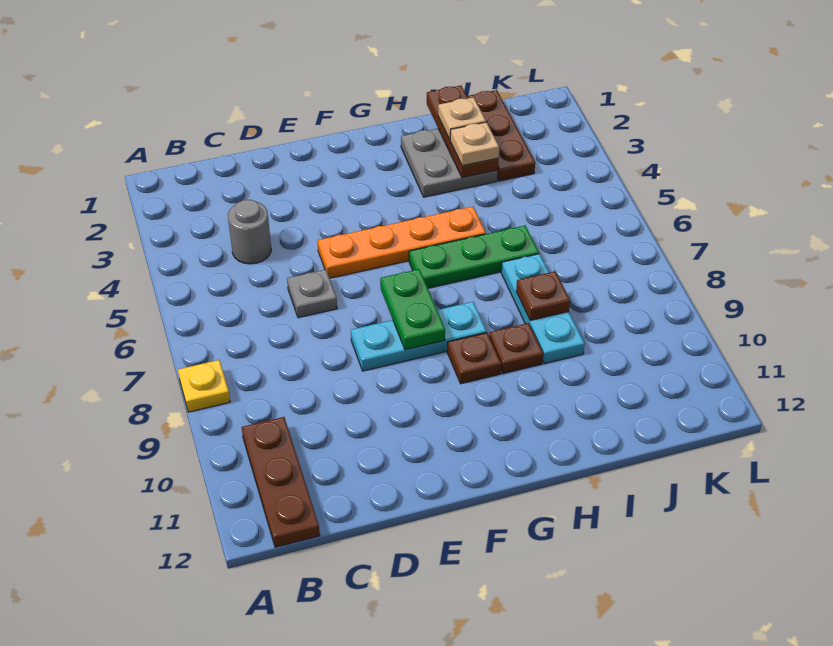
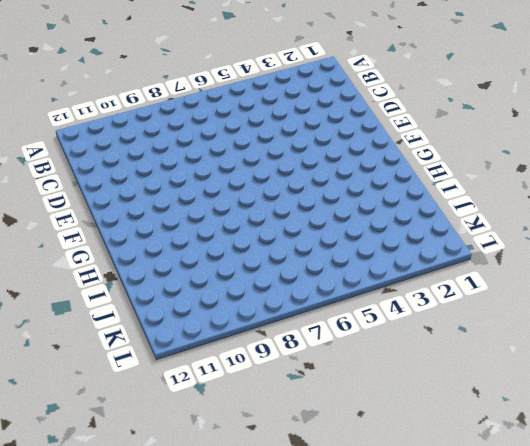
none -> yellow plate A8 level 1
none -> brown plate B10:B12 level 1
none -> grey round brick C4 level 1

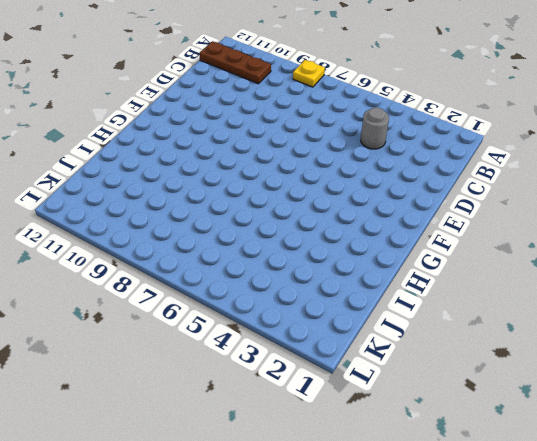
none -> grey plate D6 level 1
none -> orange plate E5:H5 level 1
none -> cyan plate E8:G8 level 1

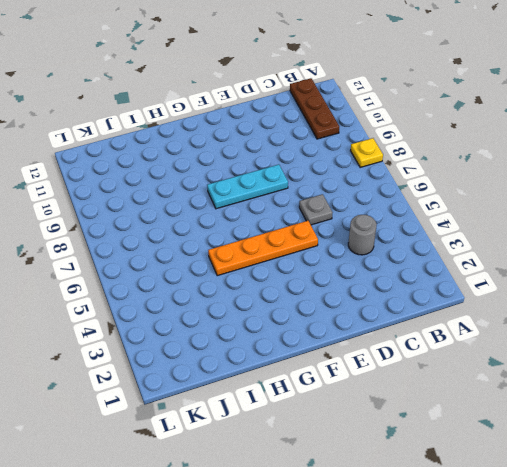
none -> green plate G6:I6 level 1
none -> brown plate G9 level 1
none -> grey plate H2:I3 level 1

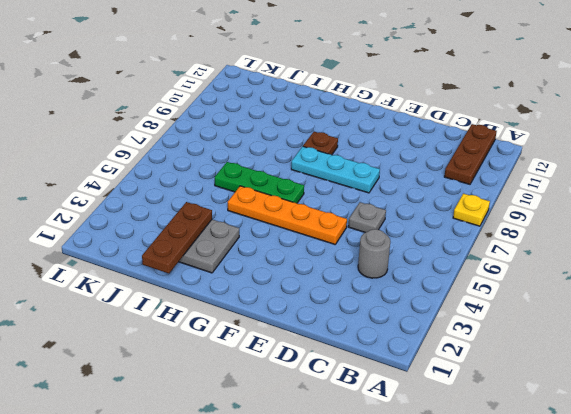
none -> brown plate H9 level 1
none -> cyan plate I7:I9 level 1
none -> brown plate J1:J3 level 1

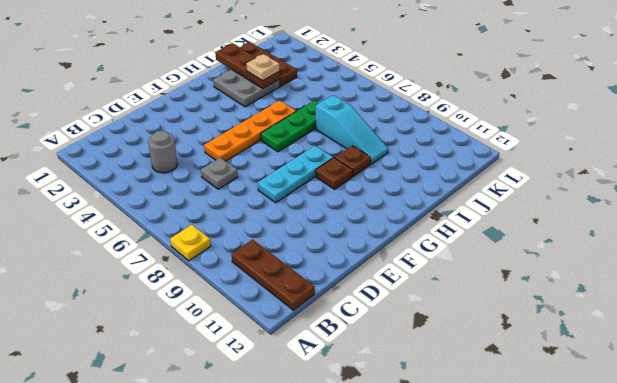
cyan slope I7:I9 level 1 top 7 -> cyan plate I7:I9 level 1
none -> green plate F7:F8 level 2
none -> brown plate I8 level 2
none -> tan plate I2 level 3

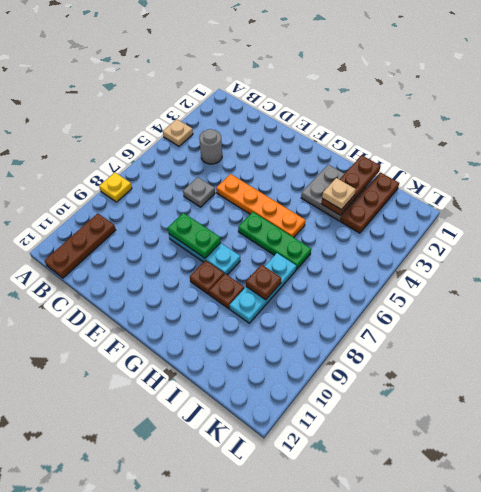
tan plate A4 level 1 -> tan plate I2 level 3
green plate E8:F8 level 2 -> green plate F7:F8 level 2

